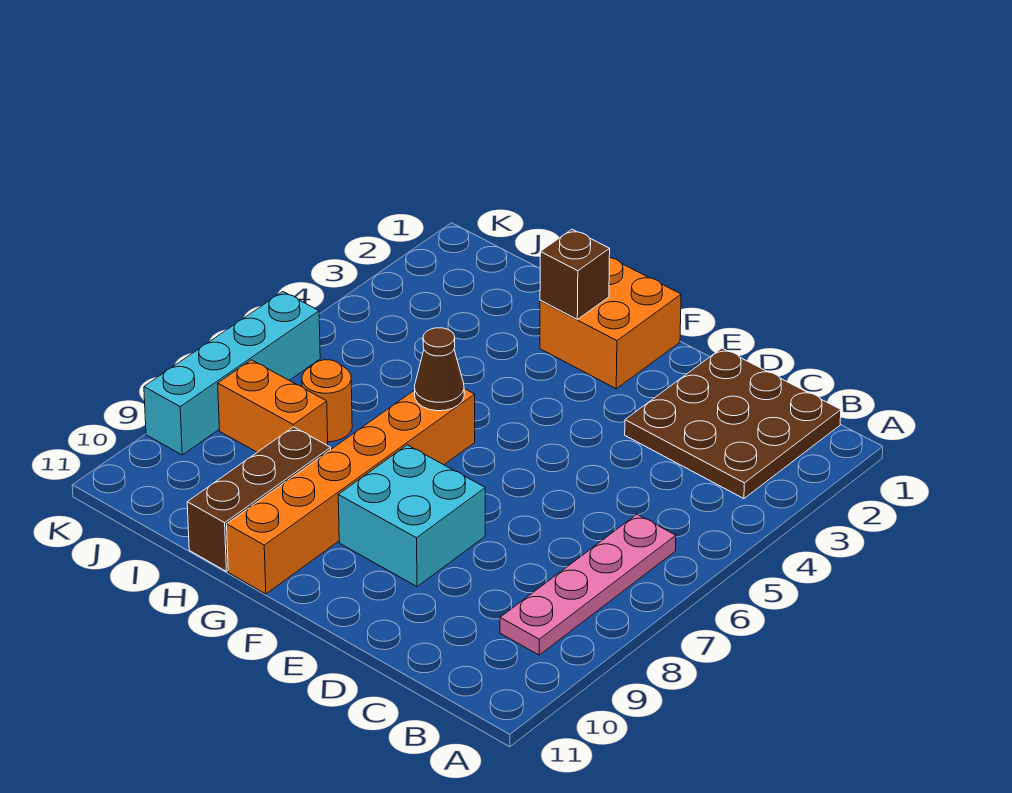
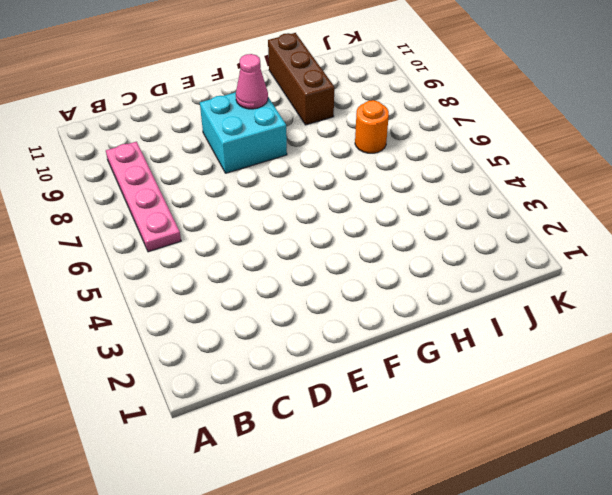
pink cone F9 level 2 -> none
none -> brown plate B1:D3 level 1
none -> orange brick F1:G2 level 1

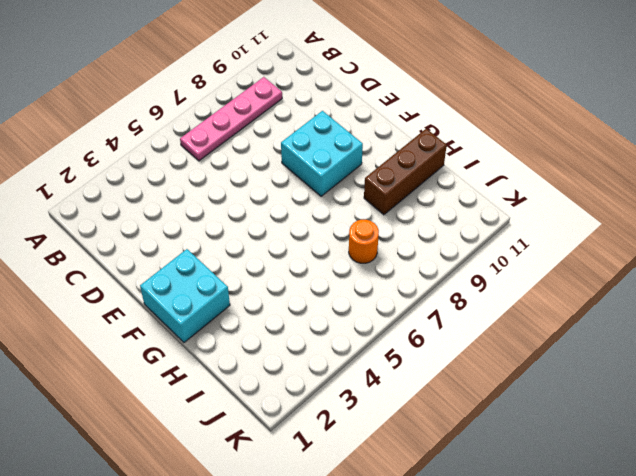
cyan brick F1:G2 level 1 -> orange brick F1:G2 level 1
none -> brown plate B1:D3 level 1
none -> orange brick G6:G11 level 1

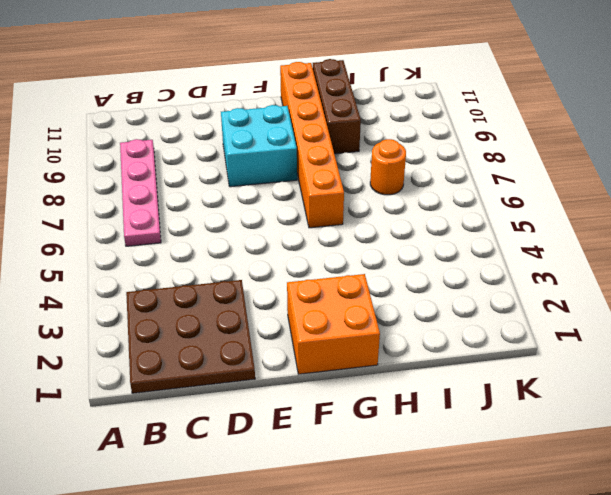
none -> orange brick I8:J8 level 1
none -> cyan brick K6:K9 level 1

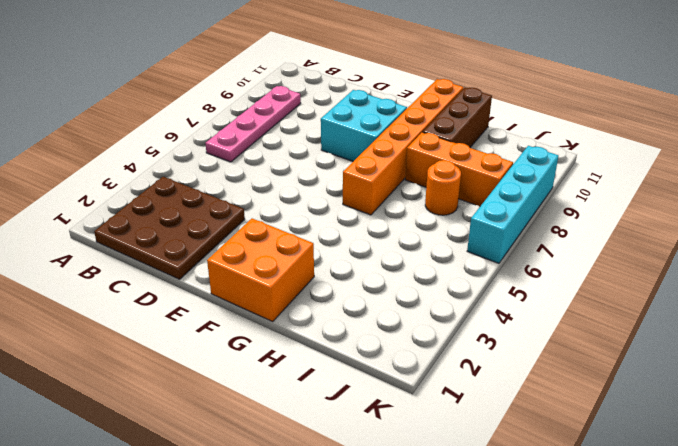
orange brick H8:J8 level 1 -> orange brick I8:J8 level 1
none -> brown brick G2 level 2
none -> brown cone G6 level 2

